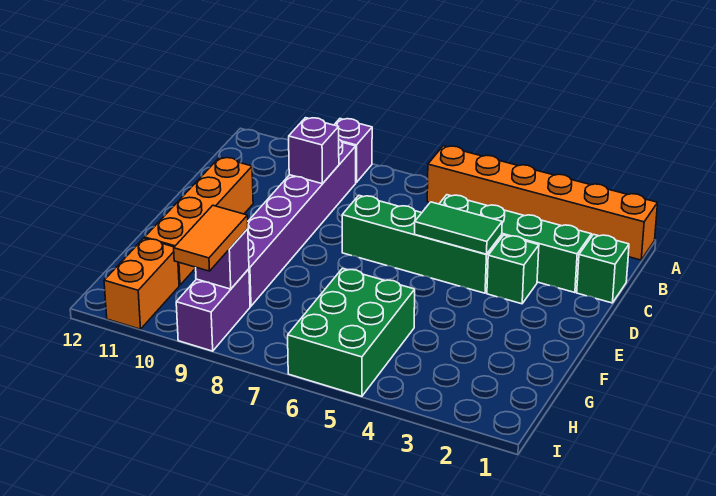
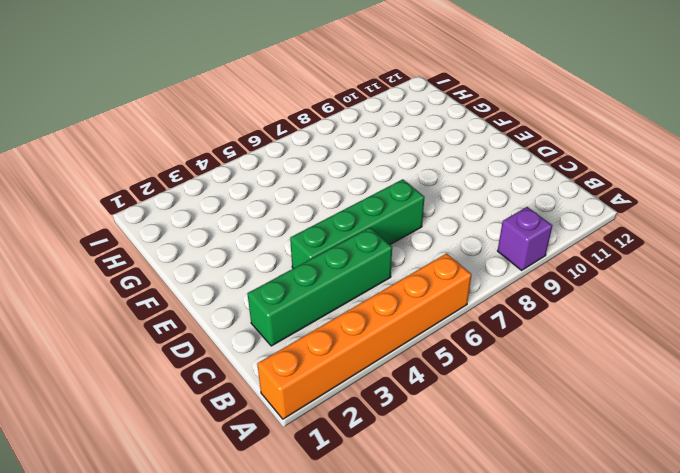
none -> purple brick B9:G9 level 1
none -> green brick C1 level 1
none -> green brick D3 level 1

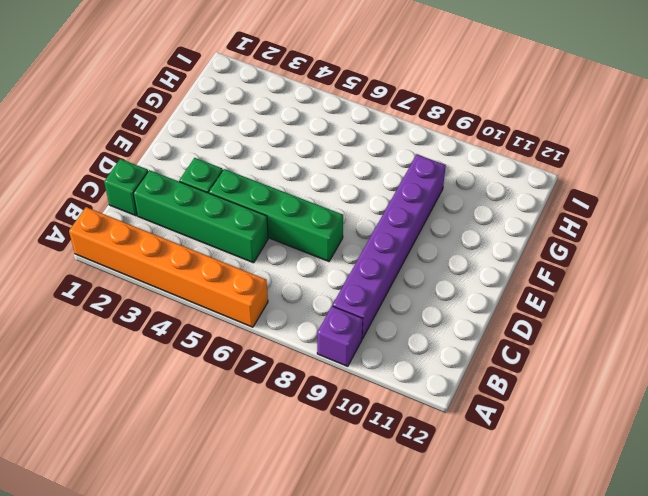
none -> orange brick D11:G11 level 1
none -> green brick G5:I6 level 1
none -> purple brick H9:I9 level 1

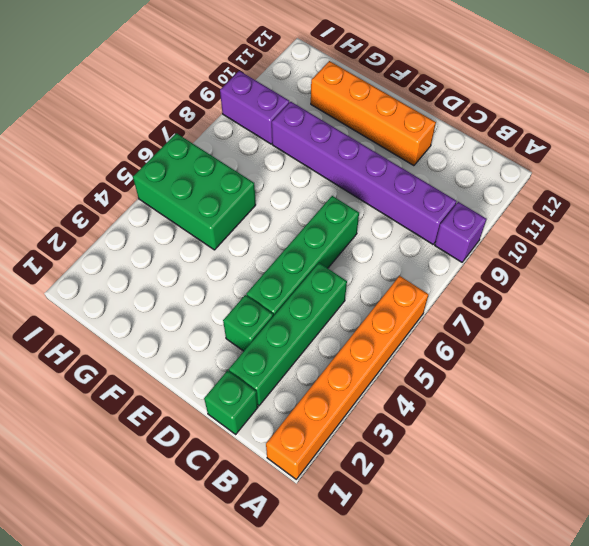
none -> orange brick H11:I11 level 1
none -> purple brick C9 level 2
none -> green tile D4:D5 level 2

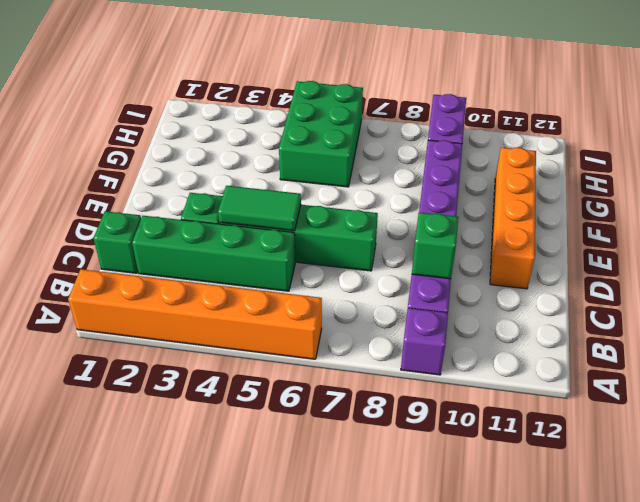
green brick C9 level 2 -> purple brick C9 level 2
none -> orange brick H11:I11 level 1
none -> purple brick H9 level 2
none -> orange tile H9:I9 level 3

